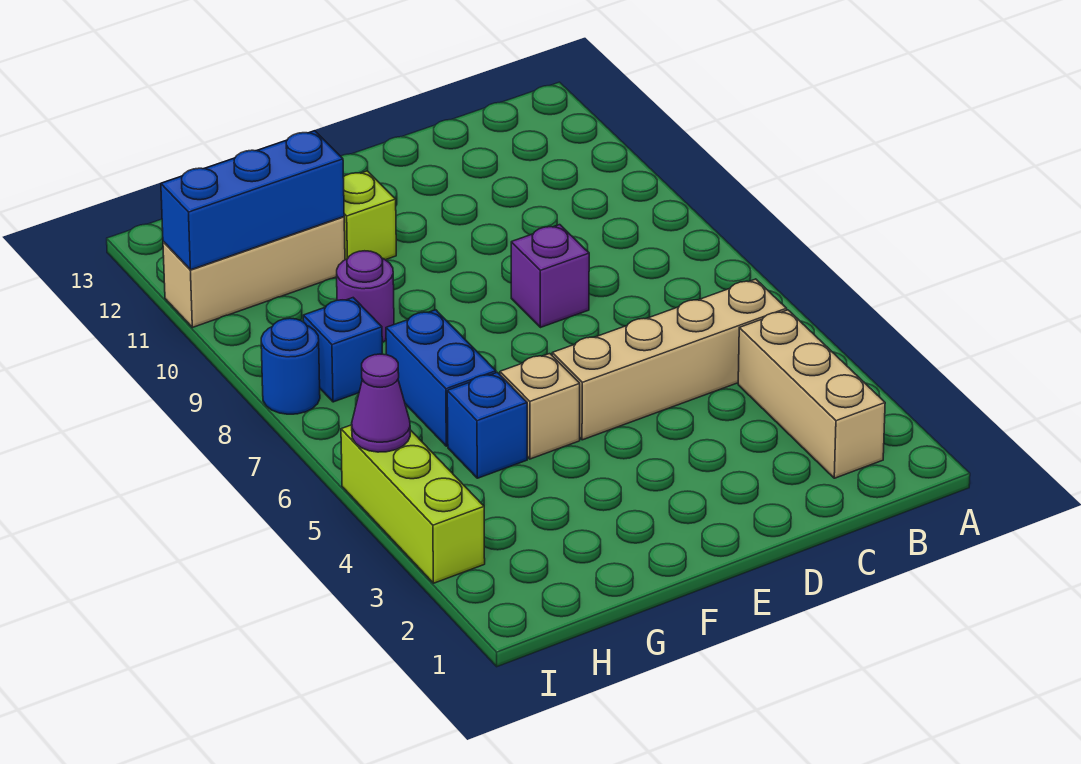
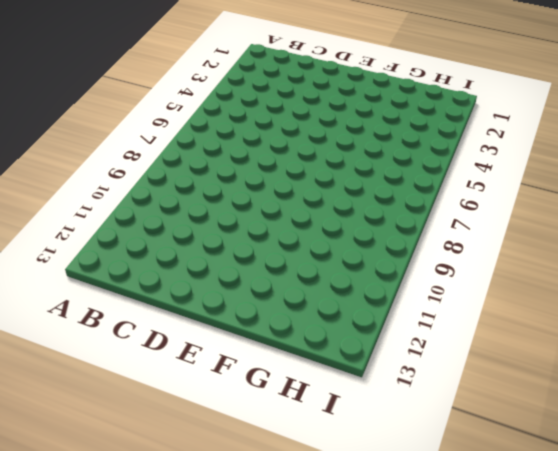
none -> tan brick B2:B4 level 1
none -> tan brick B5:E5 level 1
none -> purple brick D8 level 1

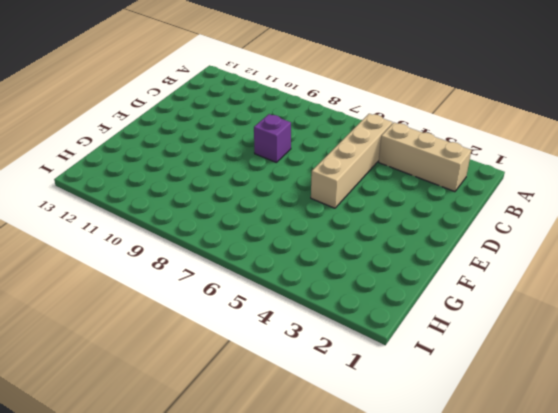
none -> tan brick F5 level 1
none -> lime brick F11 level 1
none -> blue brick G5 level 1

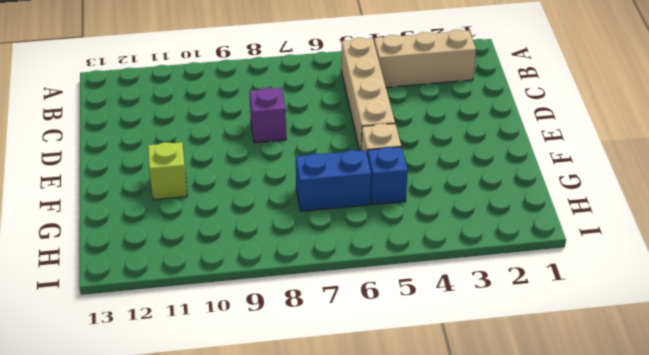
none -> purple round brick G9 level 1
none -> tan brick G11:I11 level 1
none -> blue brick H8 level 1

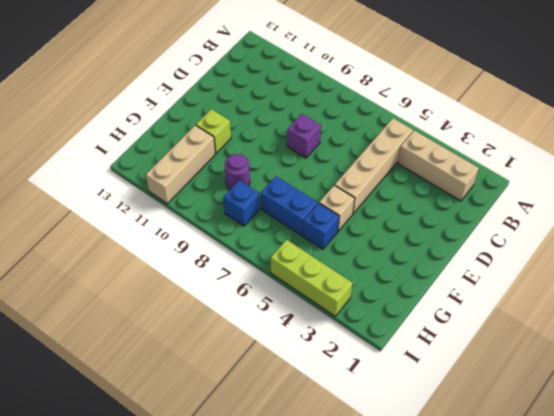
none -> blue round brick I8 level 1
none -> blue brick G11:I11 level 2
none -> purple cone I5 level 2

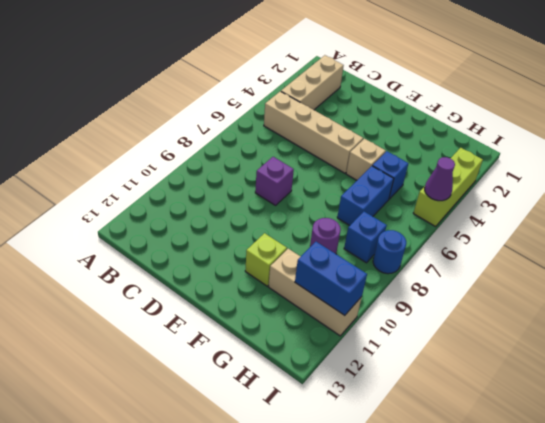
blue brick H11:I11 level 2 -> blue brick G11:I11 level 2

